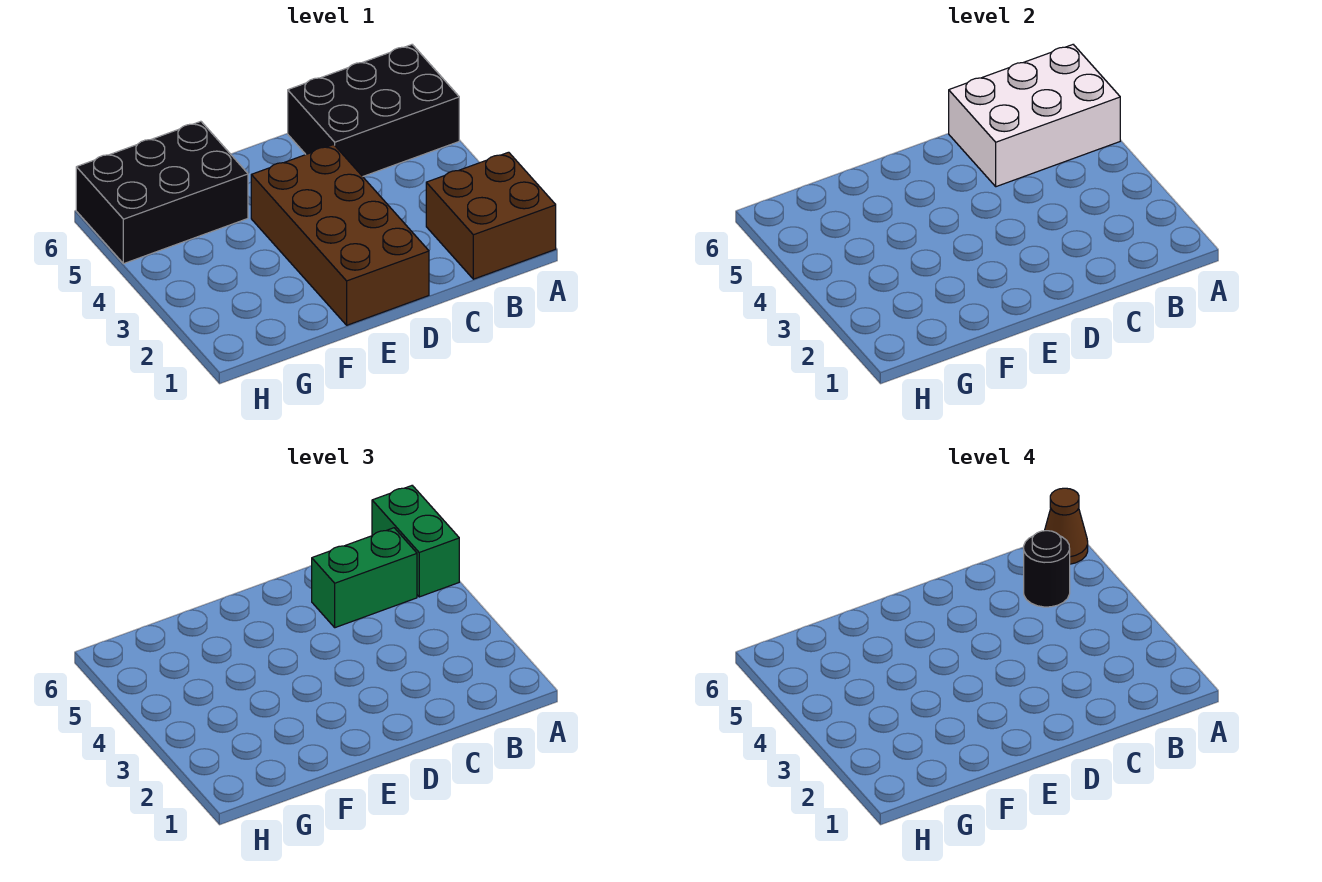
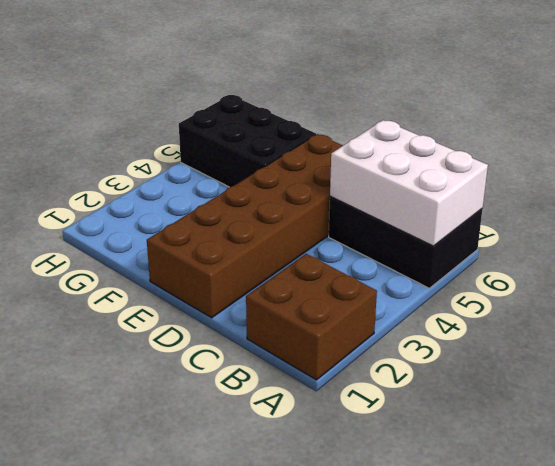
brown brick D1:E6 level 1 -> brown brick D1:E4 level 1
none -> green brick A5:A6 level 3
none -> green brick B5:C5 level 3

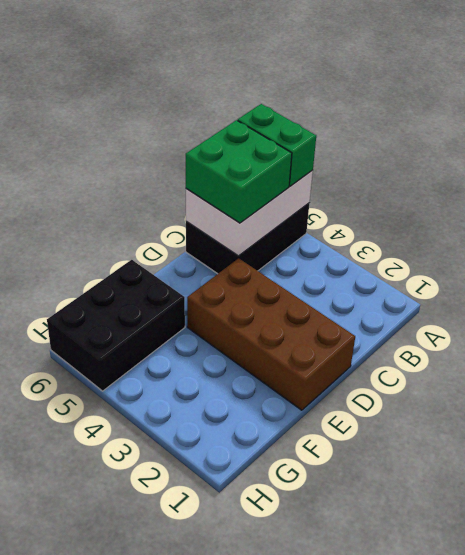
green brick B5:C6 level 3 -> green brick B5:C5 level 3
none -> brown brick A1:B2 level 1
none -> brown cone A6 level 4

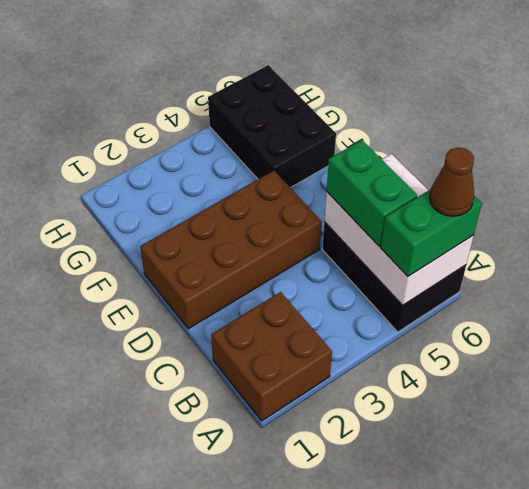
none -> black round brick B5 level 4

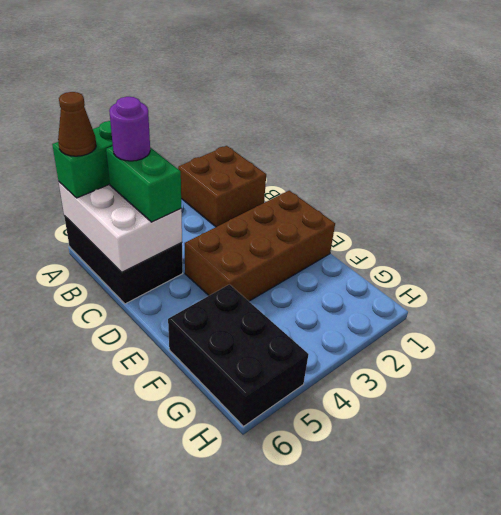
purple round brick B5 level 4 -> black round brick B5 level 4

